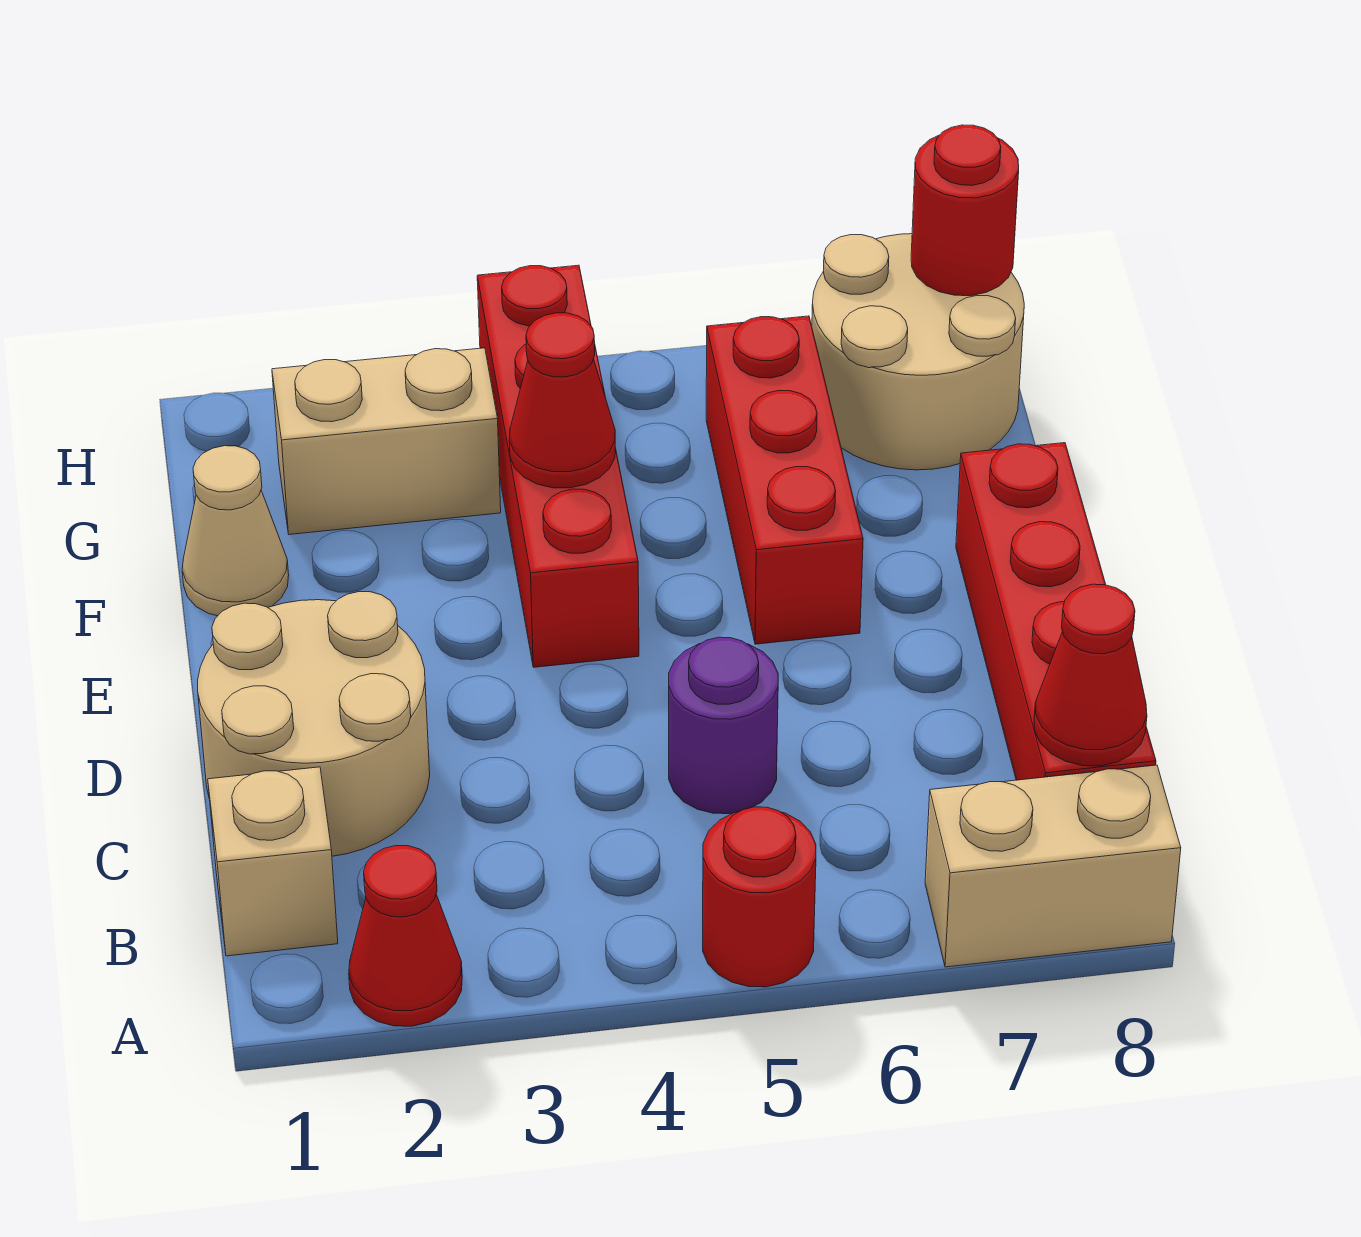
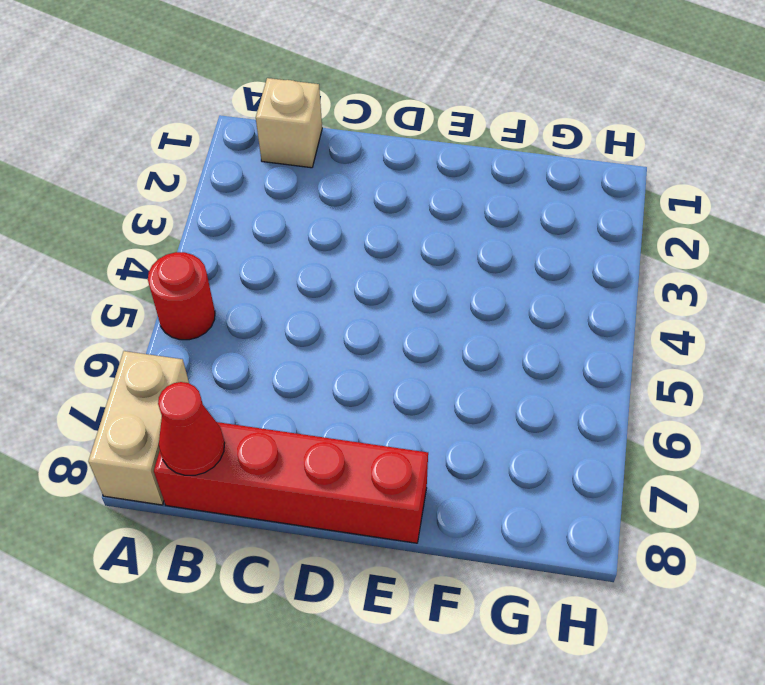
none -> red cone A2 level 1
none -> tan round brick C1:D2 level 1
none -> purple round brick C5 level 1

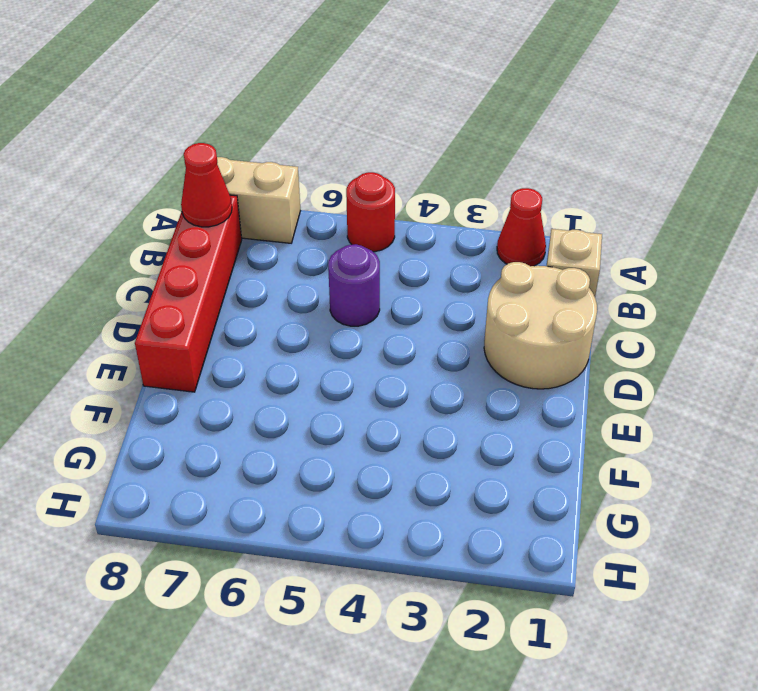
none -> red brick E4:H4 level 1
none -> red brick E6:G6 level 1
none -> tan cone F1 level 1

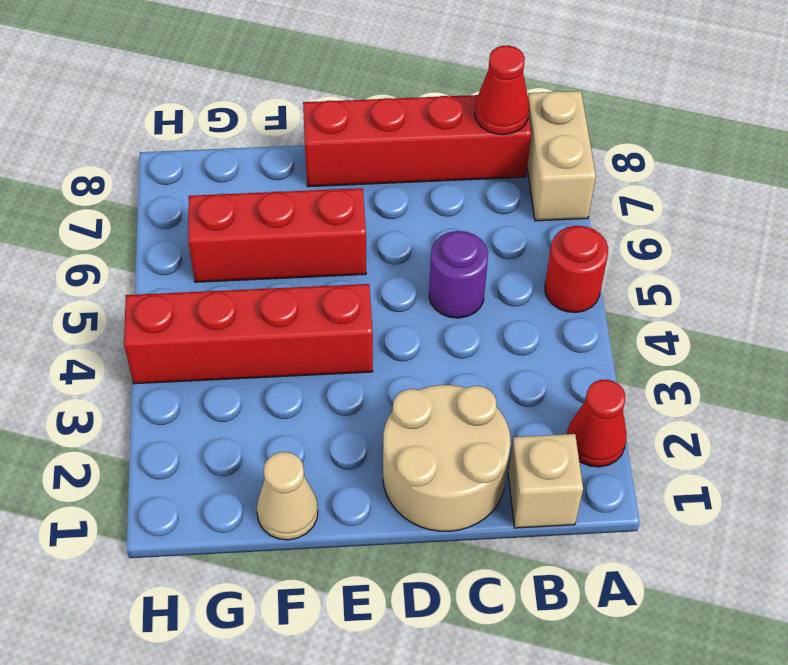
none -> tan brick G2:G3 level 1
none -> tan round brick G7:H8 level 1
none -> red cone F4 level 2

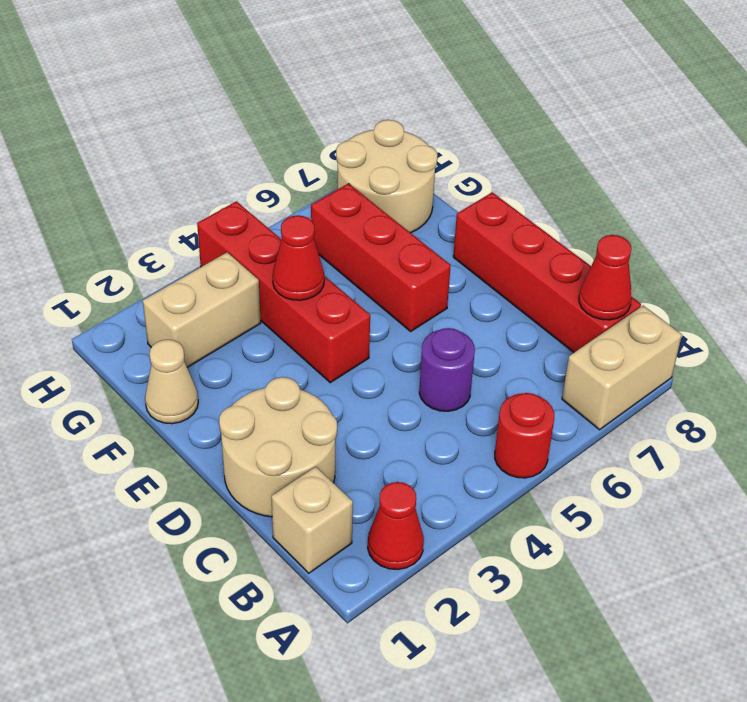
none -> red round brick H8 level 2

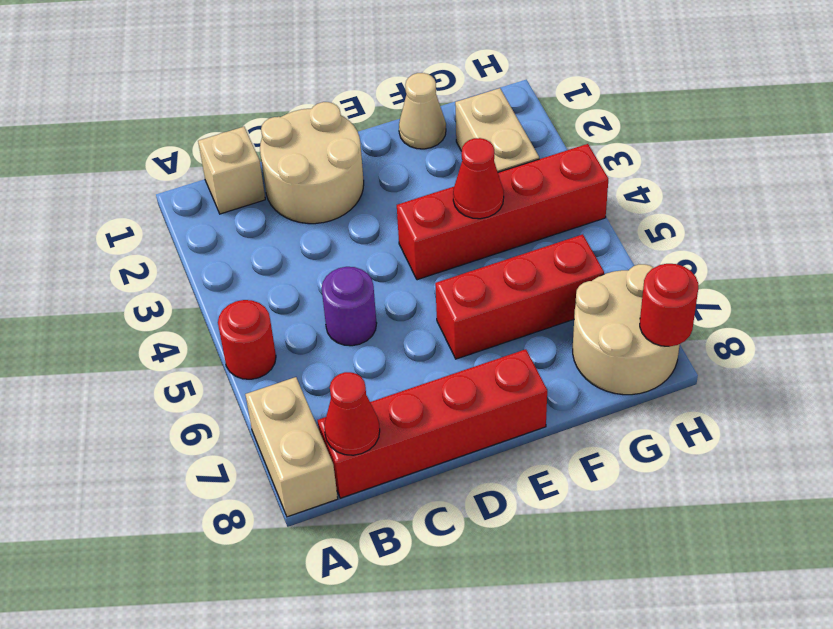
none -> red cone A2 level 1

